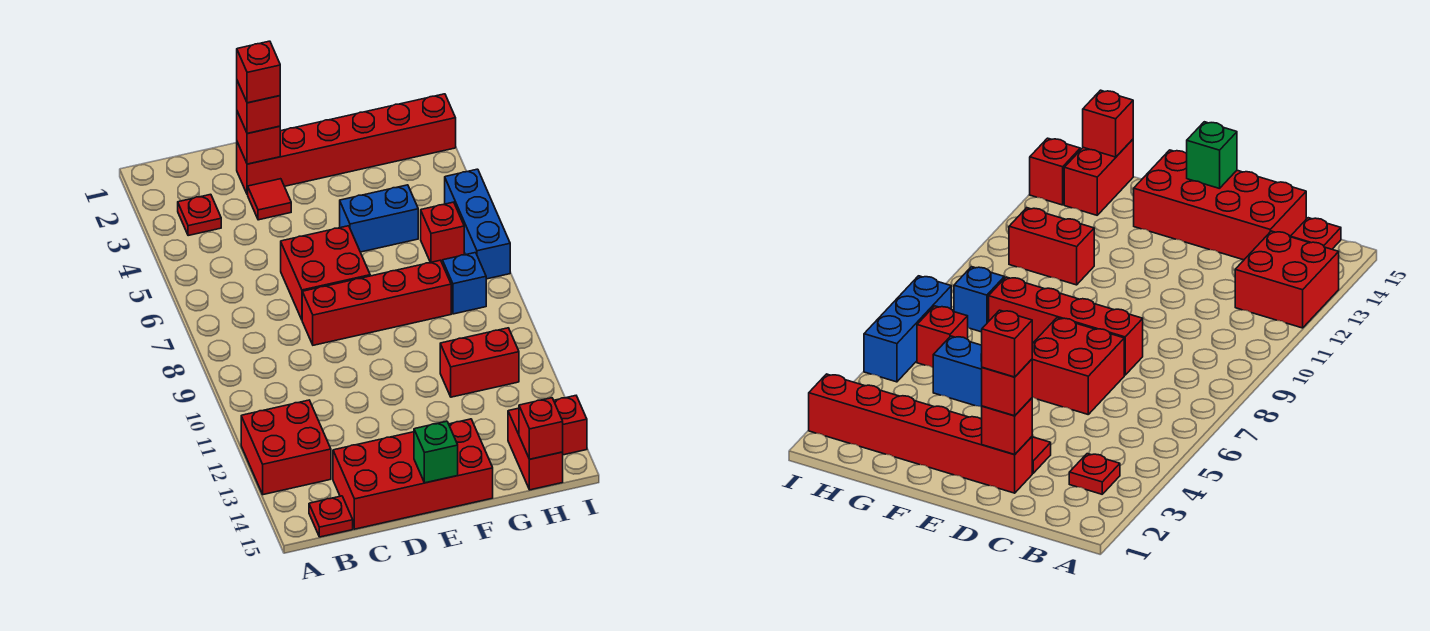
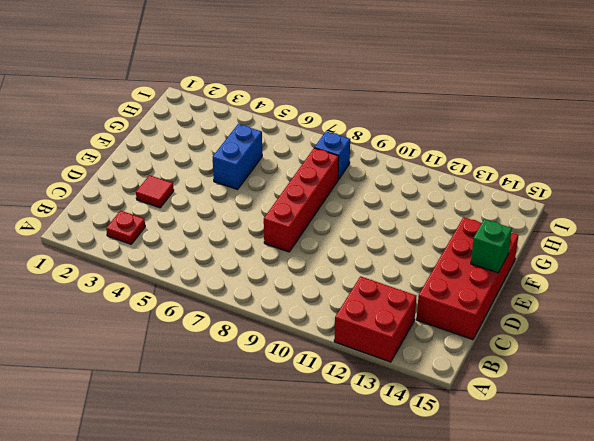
none -> red plate B15 level 1
none -> red brick D2:I2 level 1
none -> red brick D6:E7 level 1

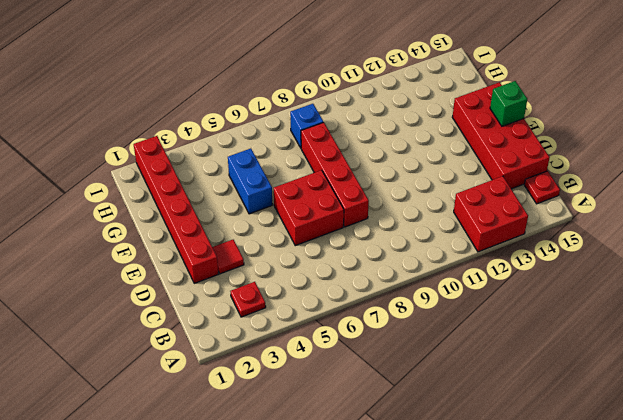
none -> red brick G11:H11 level 1
none -> red brick H6 level 1
none -> red brick H14:H15 level 1

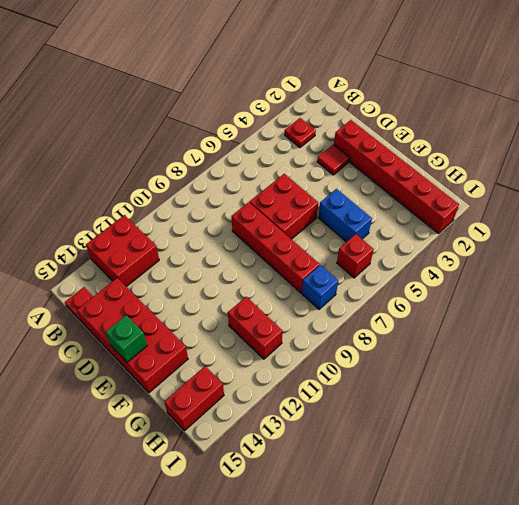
none -> blue brick I5:I7 level 1
none -> red brick I14 level 1
none -> red brick D2 level 2

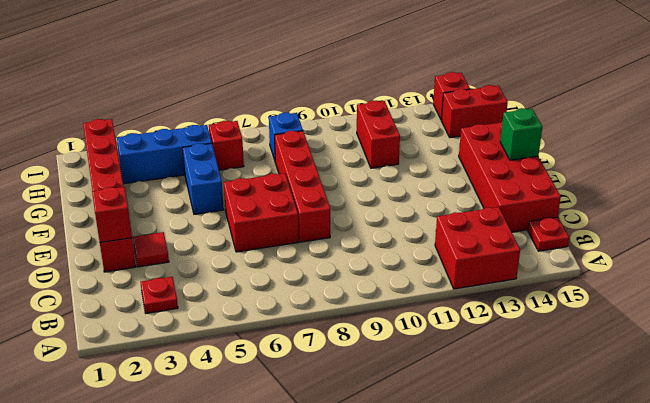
blue brick H3:H5 level 1 -> blue brick I5:I7 level 1
none -> red brick H15 level 2
none -> red brick D2 level 3
none -> red brick D2 level 4

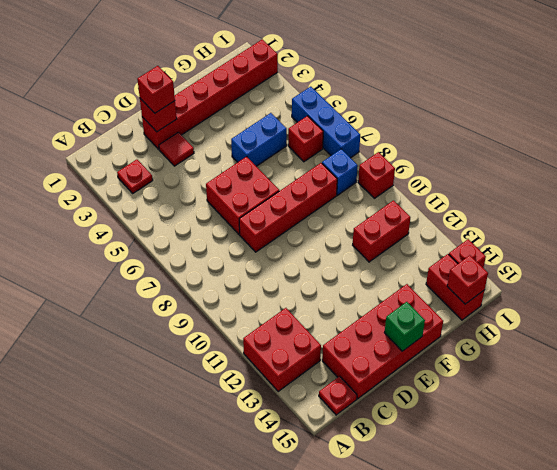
red brick I9 level 1 -> red brick D2 level 4

